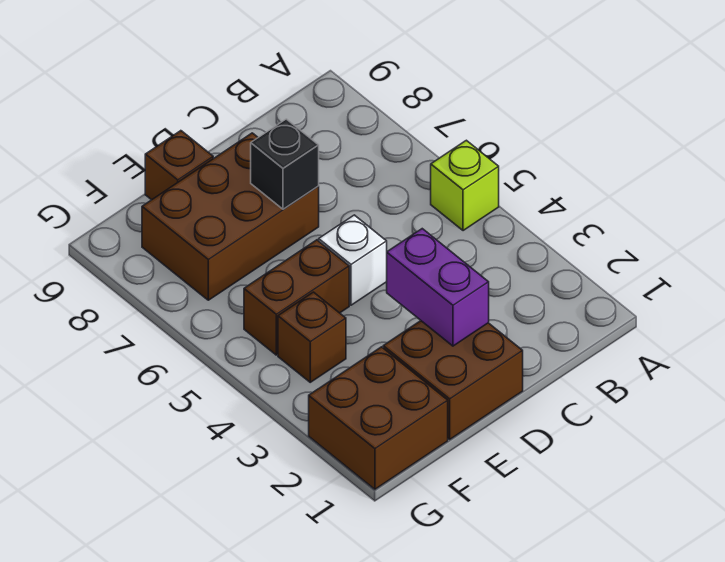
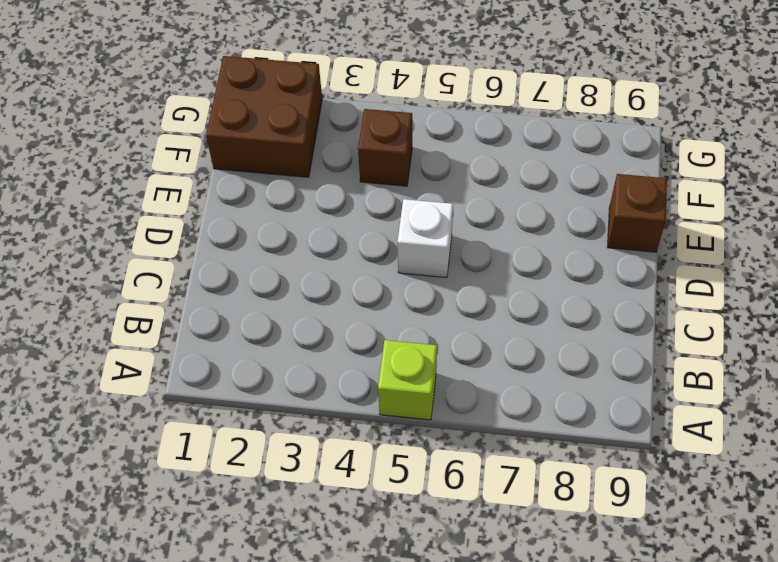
none -> brown brick D1:E2 level 1
none -> brown brick D7:F8 level 1

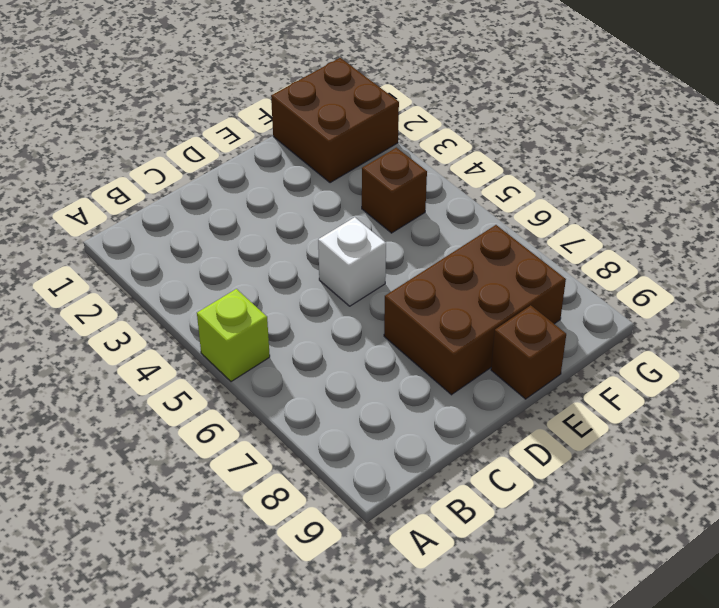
none -> brown brick D1:E2 level 1
none -> brown brick E5:F5 level 1

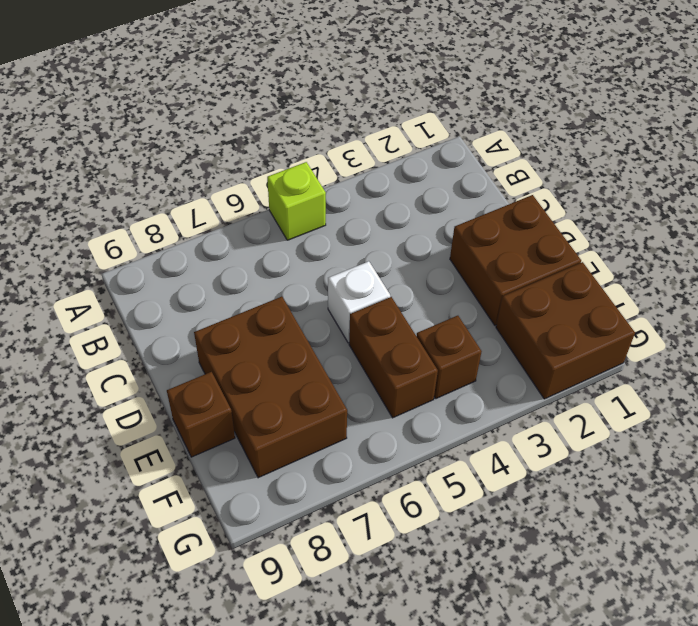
none -> purple brick D2:D3 level 2
none -> black brick D7 level 2

